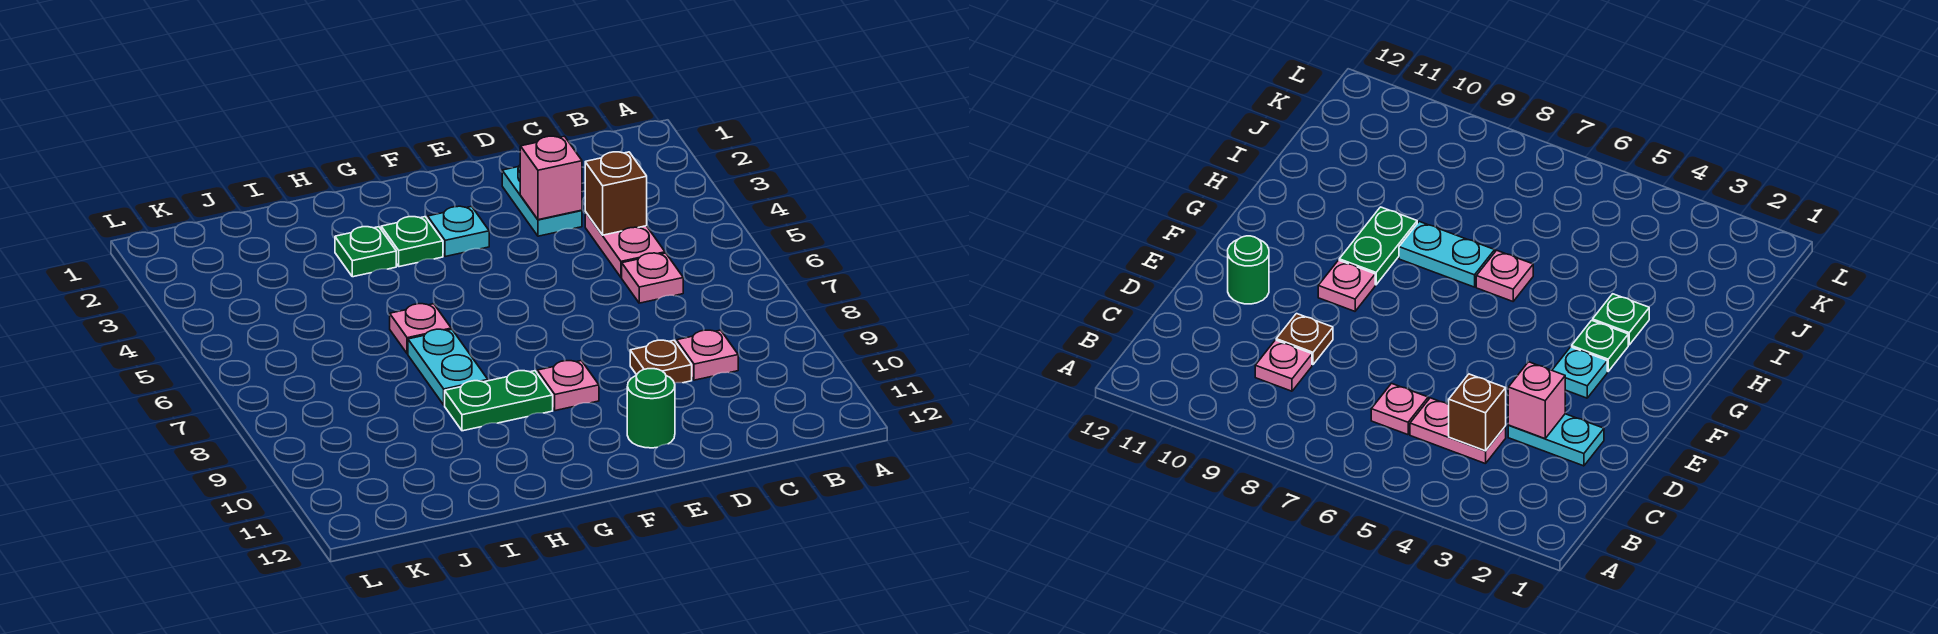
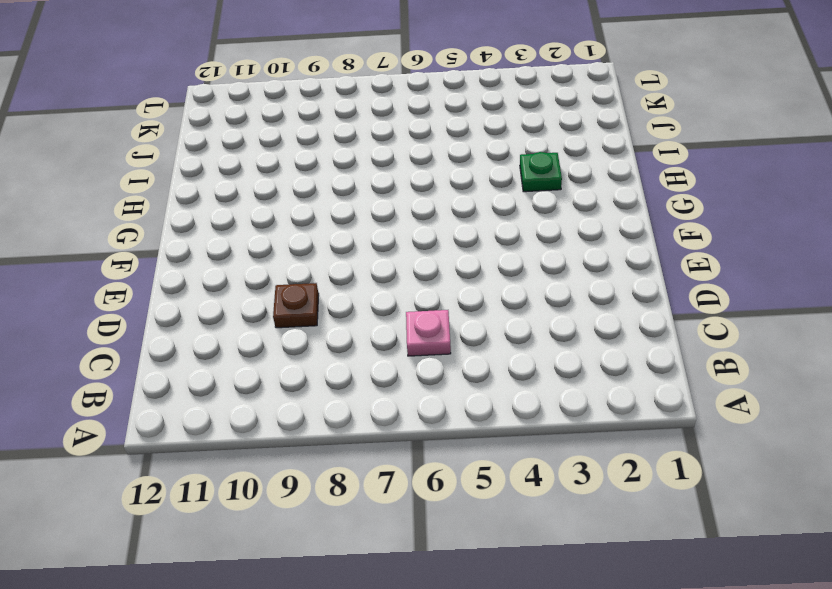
none -> pink plate C4:C5 level 1
none -> pink plate C9 level 1
none -> cyan plate D2:D3 level 1

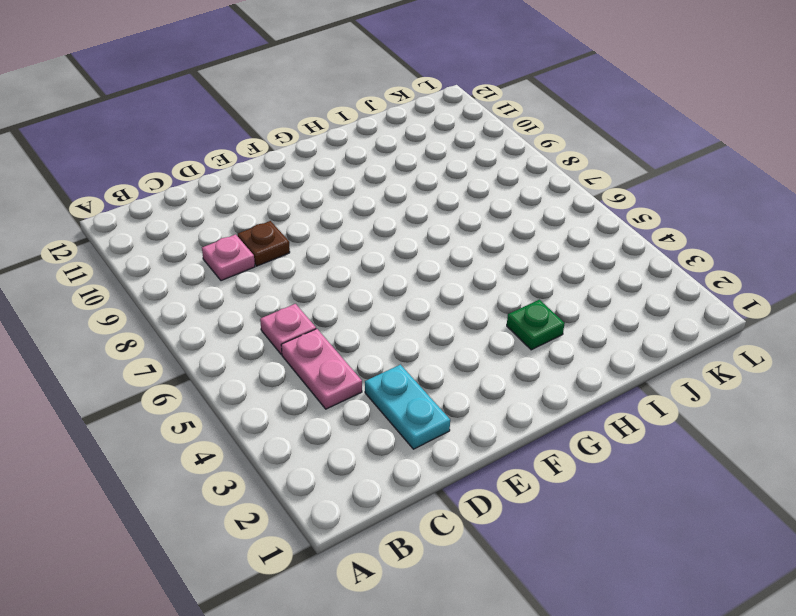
none -> green round brick E11 level 1
none -> cyan plate F3 level 1
none -> pink plate F9 level 1

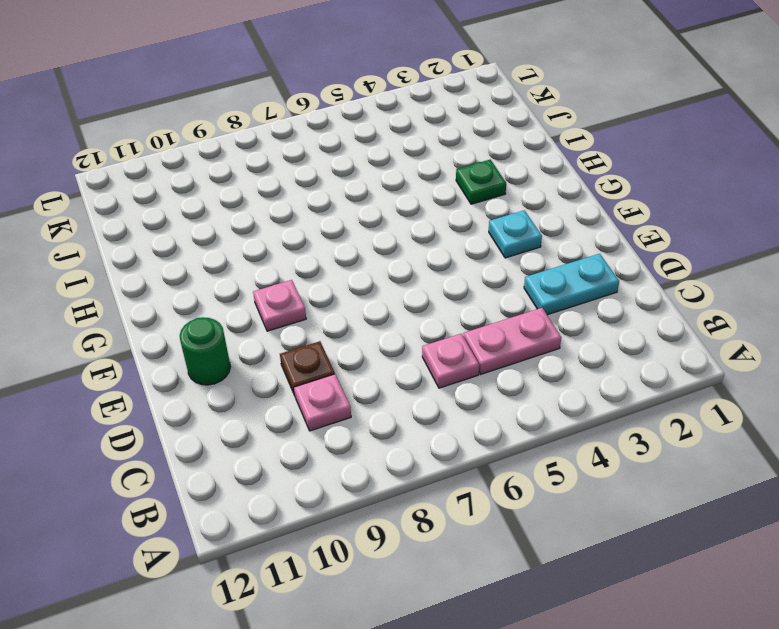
none -> green plate G3 level 1
none -> green plate G9:H9 level 1
none -> pink plate H6 level 1

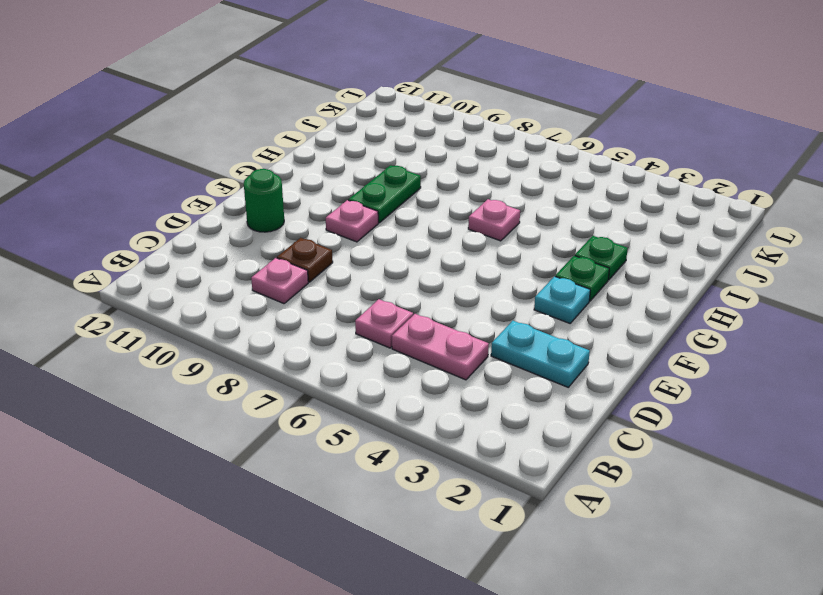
none -> cyan plate H7:H8 level 1
none -> brown brick C4 level 2
none -> pink brick D3 level 2

